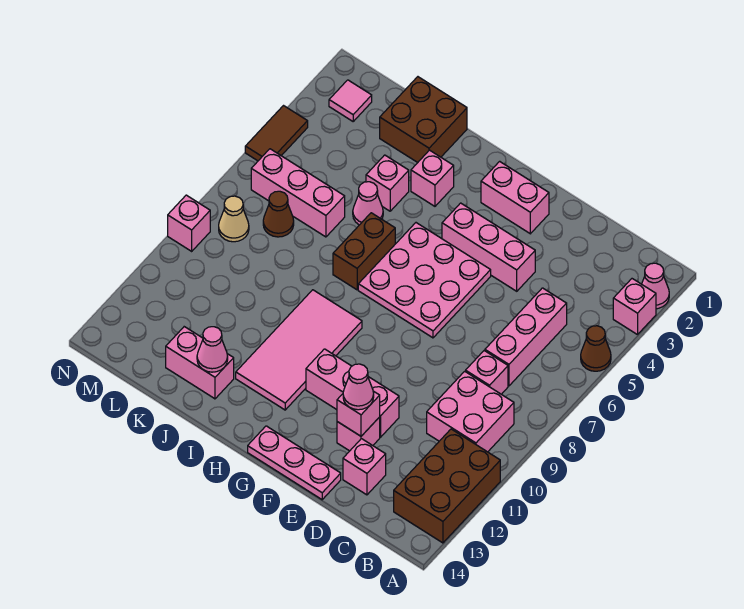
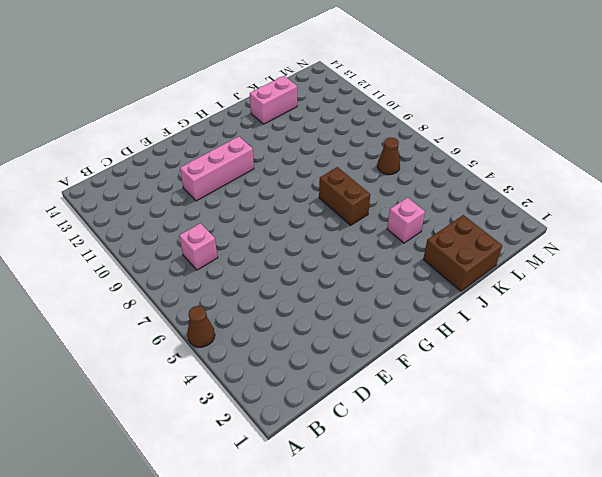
none -> pink cone A2 level 1
none -> pink brick A3 level 1
none -> brown brick A11:B13 level 1
none -> pink brick B9:C10 level 1

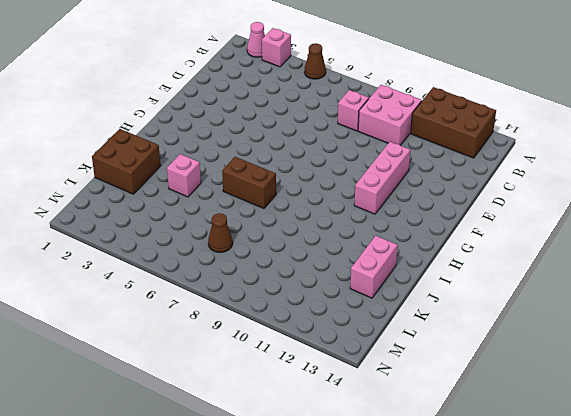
none -> pink brick C5:C7 level 1
none -> pink brick D13 level 1
none -> pink brick E4:G4 level 1
none -> pink brick E12 level 1

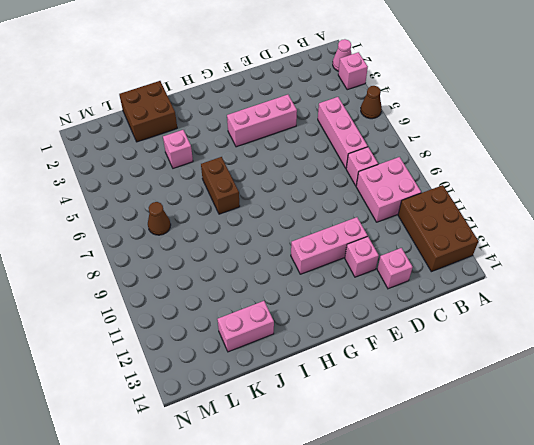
none -> pink plate E14:G14 level 1
none -> pink brick F2:G2 level 1
none -> pink plate F5:H7 level 1
none -> pink tile H9:I12 level 1

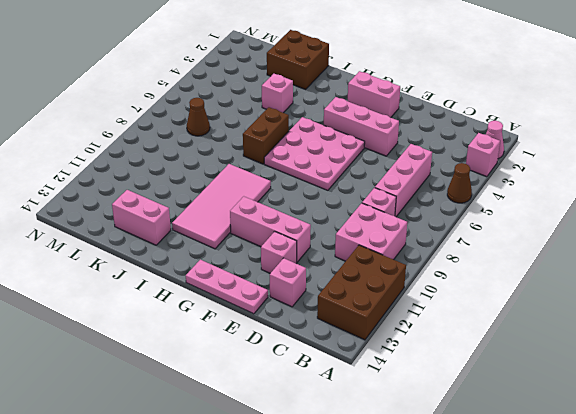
none -> pink brick I3 level 1
none -> pink cone J5 level 1
none -> pink brick K6:M6 level 1
none -> pink tile M2 level 1

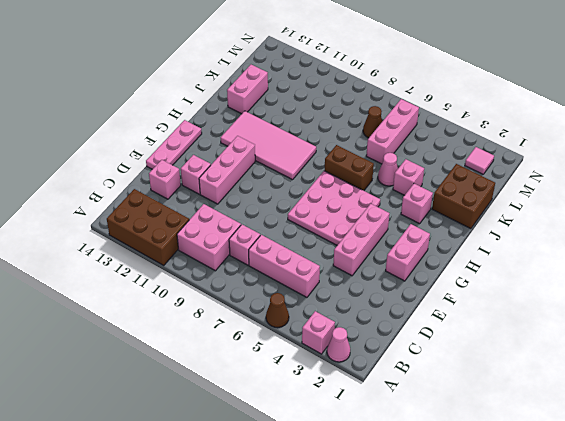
none -> tan cone M8 level 1
none -> brown tile N4:N5 level 1
none -> pink brick N9 level 1
none -> pink brick E12 level 2

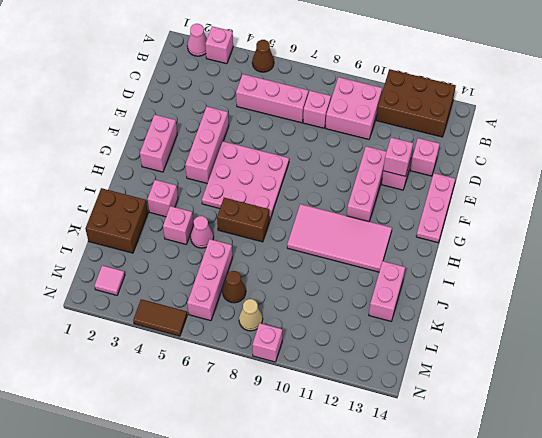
none -> pink cone J13 level 2
none -> pink cone E12 level 3

